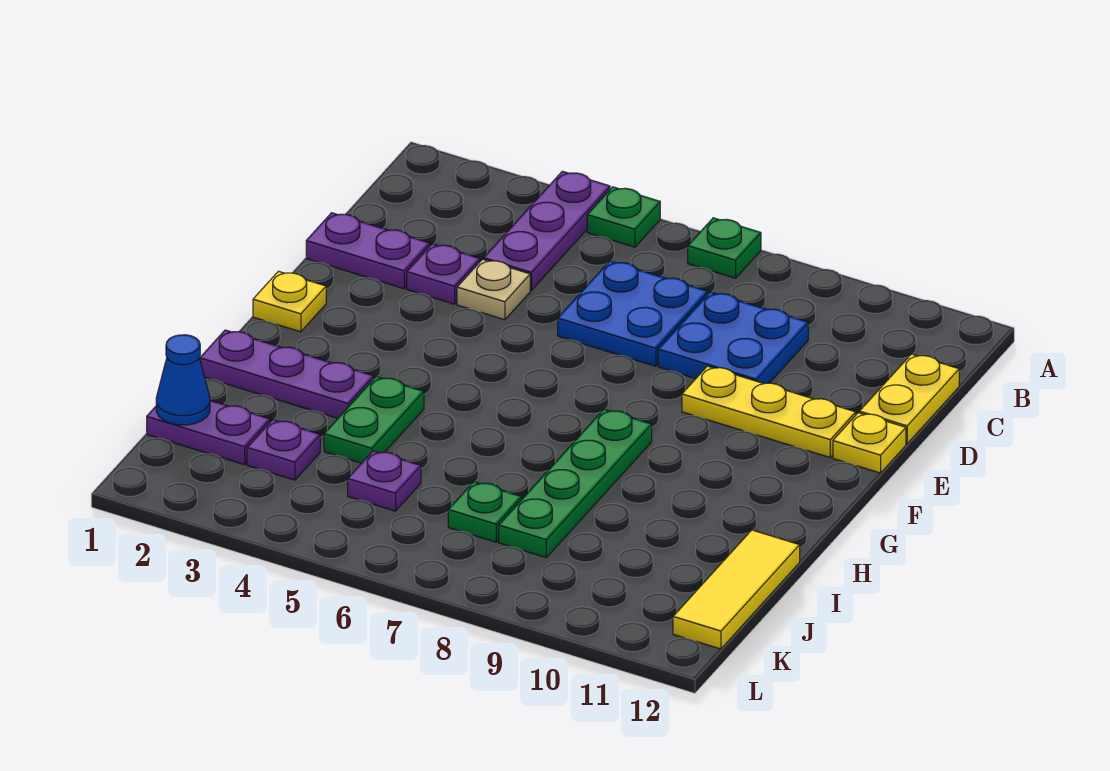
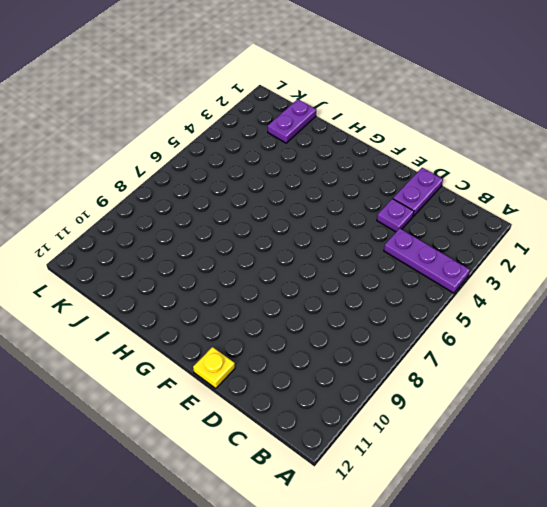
none -> green plate A5 level 1
none -> green plate A7 level 1
none -> blue plate C6:D7 level 1

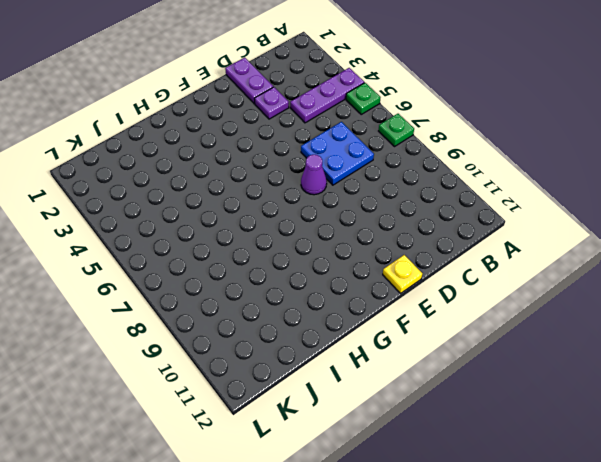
purple cone E7 level 1 -> none
none -> blue plate C8:D9 level 1
none -> yellow plate C12:D12 level 1
none -> tan plate D4 level 1

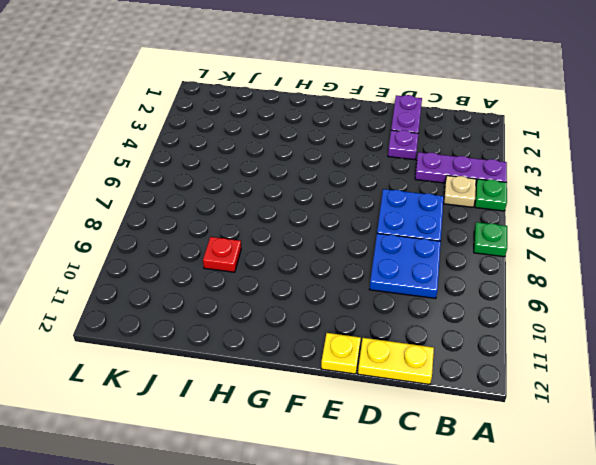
tan plate B5 level 1 -> tan plate D4 level 1
red plate I9 level 1 -> none
none -> yellow plate E9:E11 level 1
none -> yellow plate F1 level 1
none -> green plate G8:J8 level 1

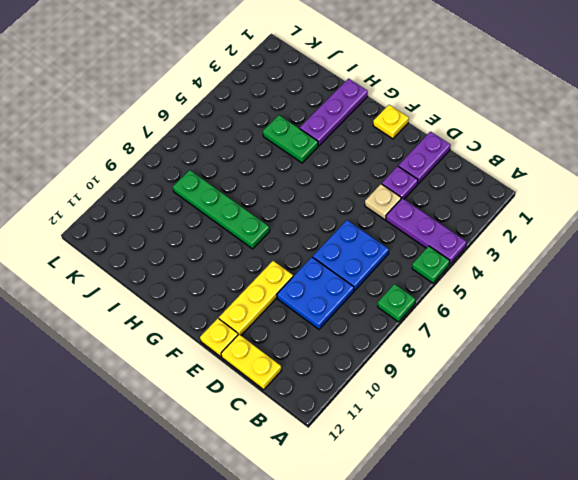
none -> yellow tile I12:K12 level 1
none -> purple plate J1:J2 level 1
none -> purple plate J3 level 1

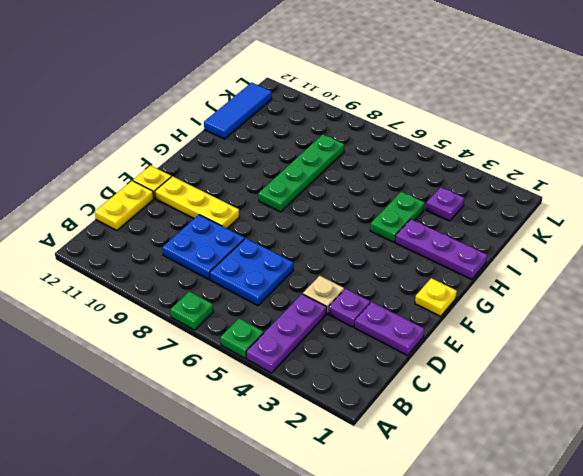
blue tile I12:K12 level 1 -> yellow tile I12:K12 level 1
none -> purple plate J1:J2 level 1
none -> purple plate J5 level 1
none -> green plate J7 level 1

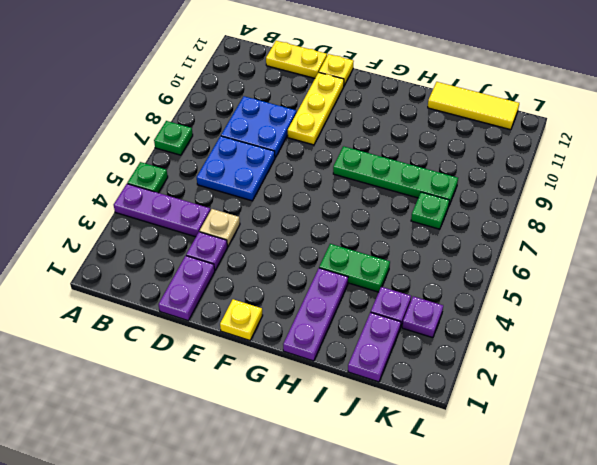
purple plate K3 level 1 -> purple plate J5 level 1
none -> blue cone J1 level 2

